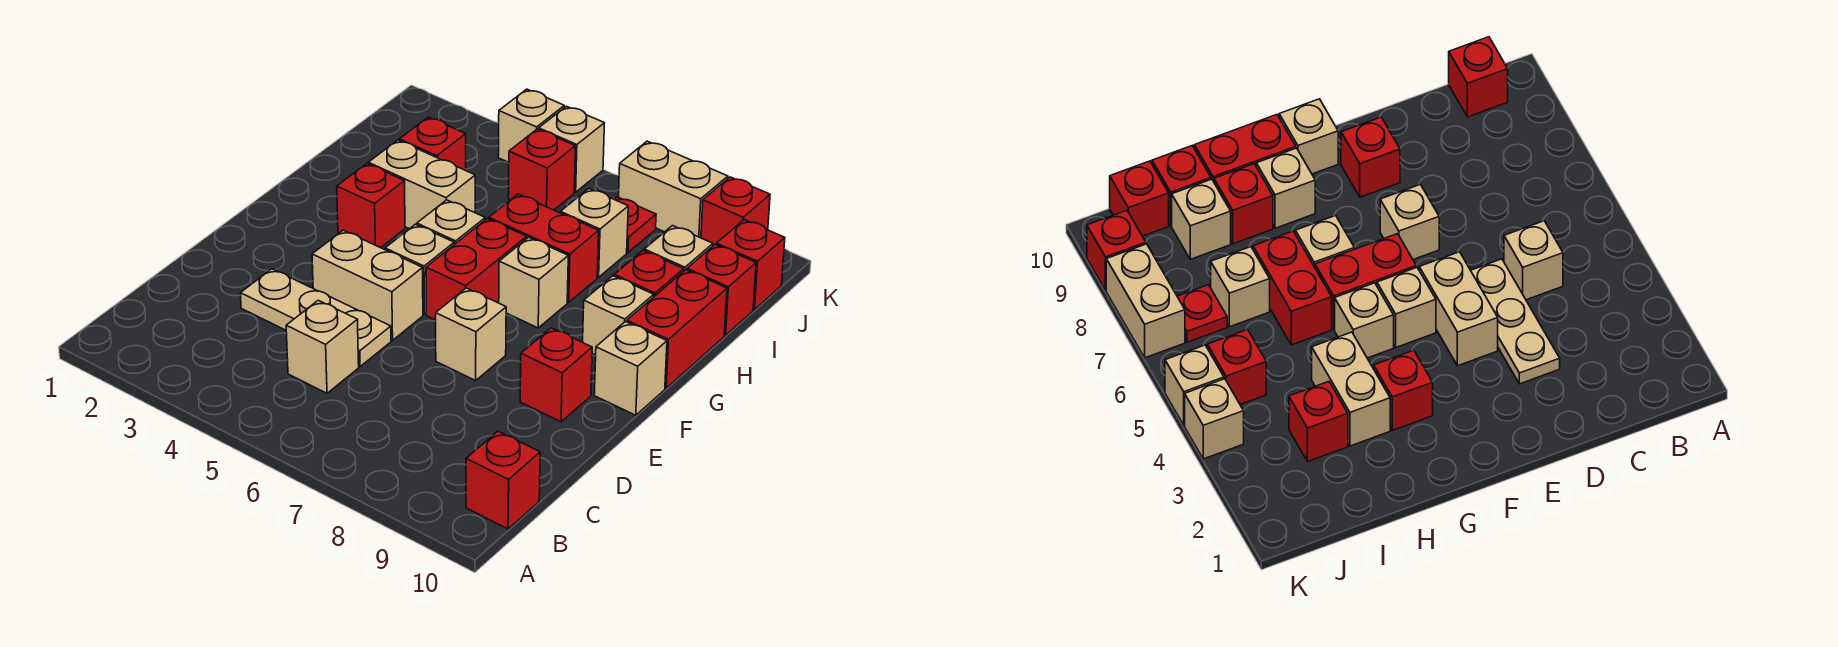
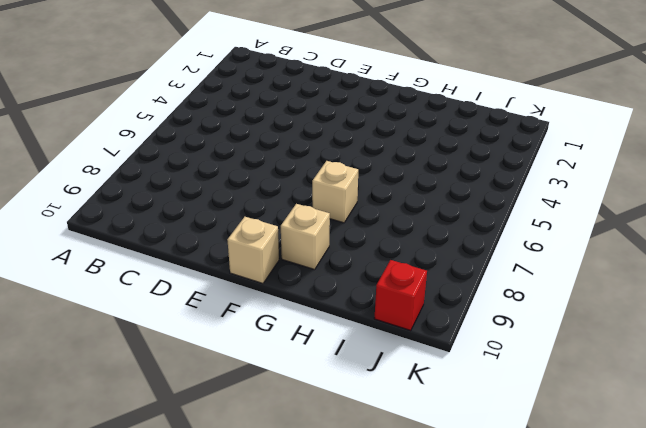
none -> red brick B10 level 1
none -> tan brick C5 level 1
none -> tan plate D3:D5 level 1

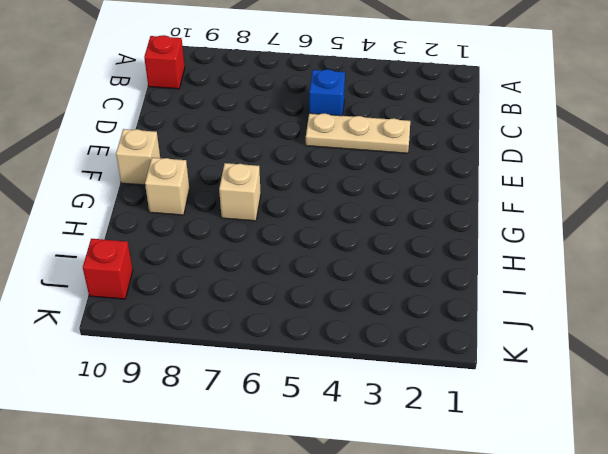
blue brick C5 level 1 -> tan brick C5 level 1
none -> tan brick E4:E5 level 1
none -> tan brick E7 level 1
none -> red brick E9 level 1

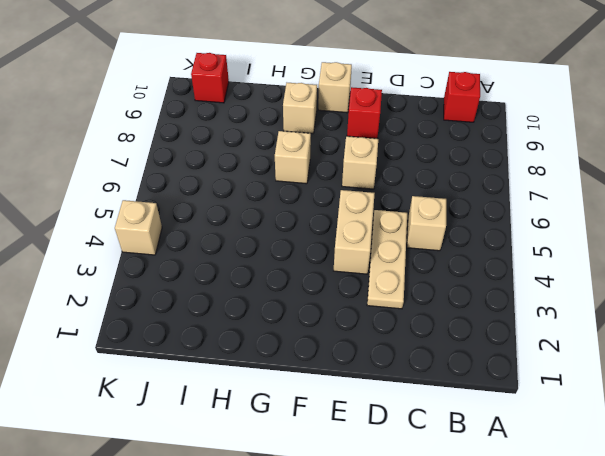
none -> tan brick F5 level 1
none -> red brick F6:G6 level 1
none -> red brick G3 level 1

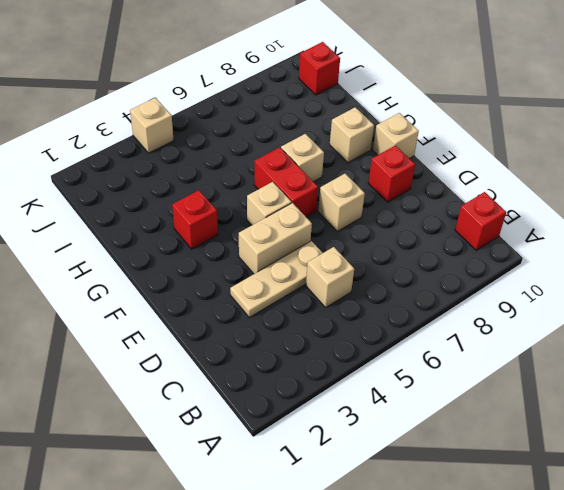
none -> tan brick G5 level 1
none -> red brick G10:H10 level 1
none -> tan brick H3:H4 level 1

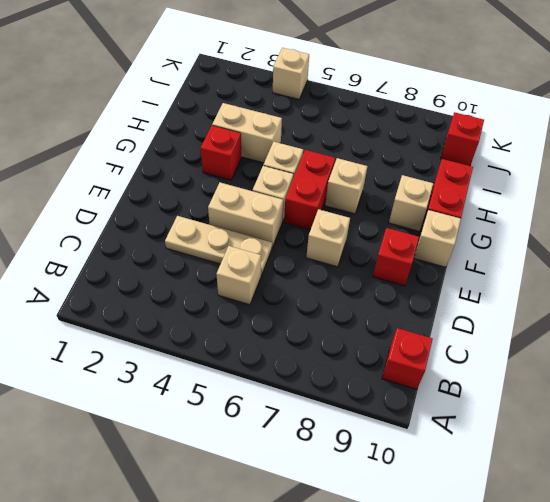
none -> red brick H6:H7 level 1
none -> red brick H9 level 1
none -> red brick I3 level 1

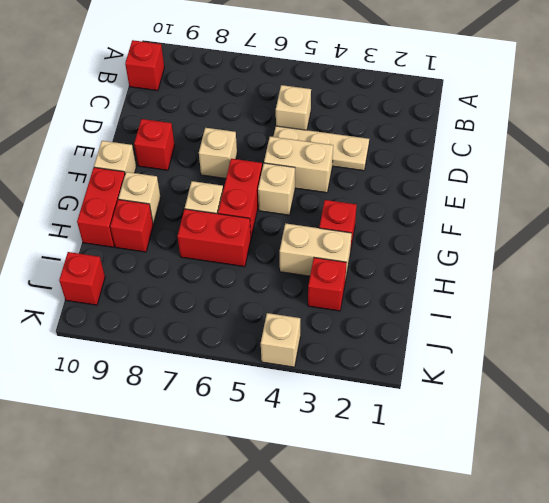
none -> tan brick G5 level 1
none -> tan brick I7 level 1
none -> tan brick I9 level 1

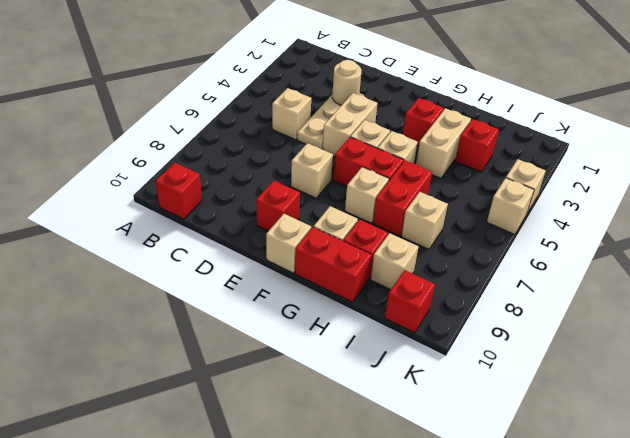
tan round brick D3 level 2 -> none
none -> red brick I10 level 1
none -> red brick J5 level 1
none -> red plate J7 level 1

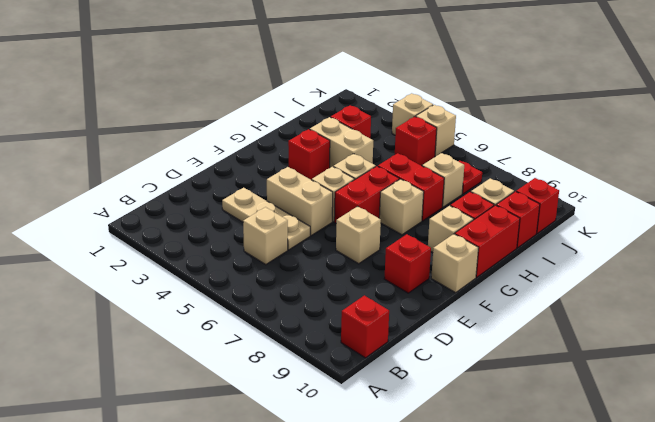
none -> tan brick K7:K8 level 1
none -> red brick K9 level 1

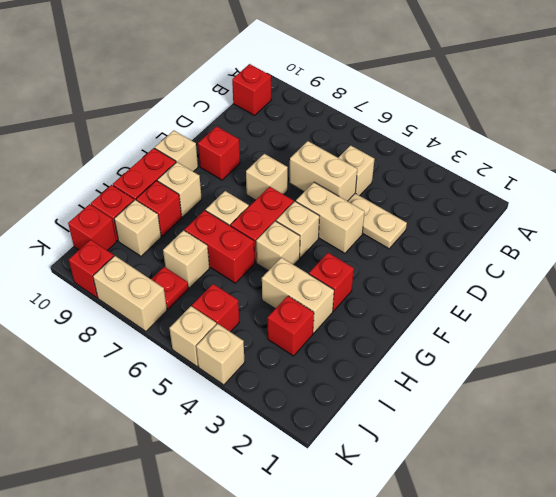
tan brick D5:D6 level 2 -> none

